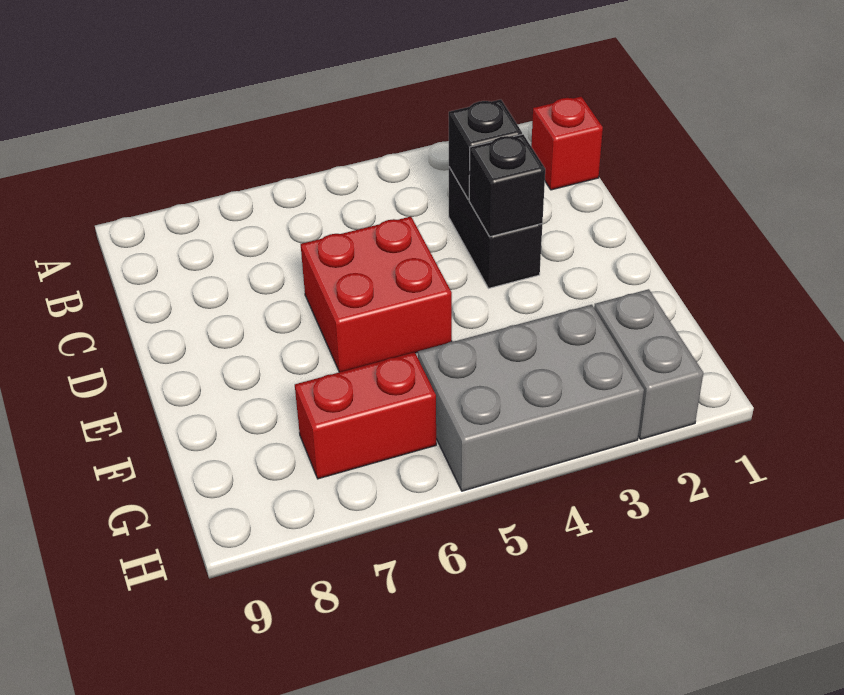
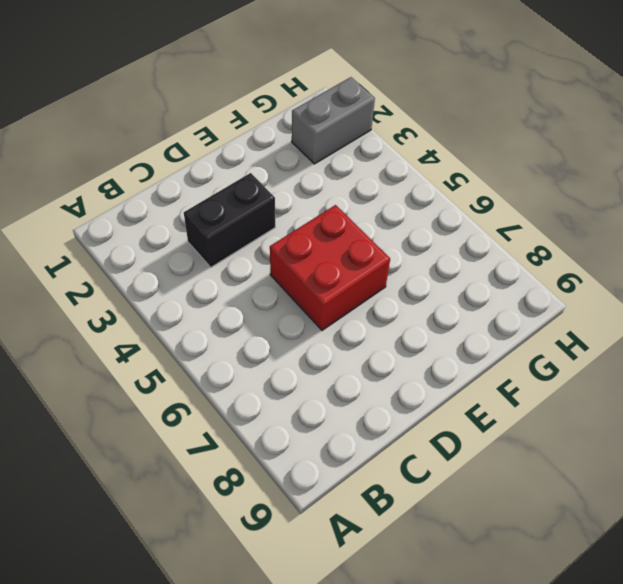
none -> red brick B1 level 1
none -> grey brick G3:H5 level 1

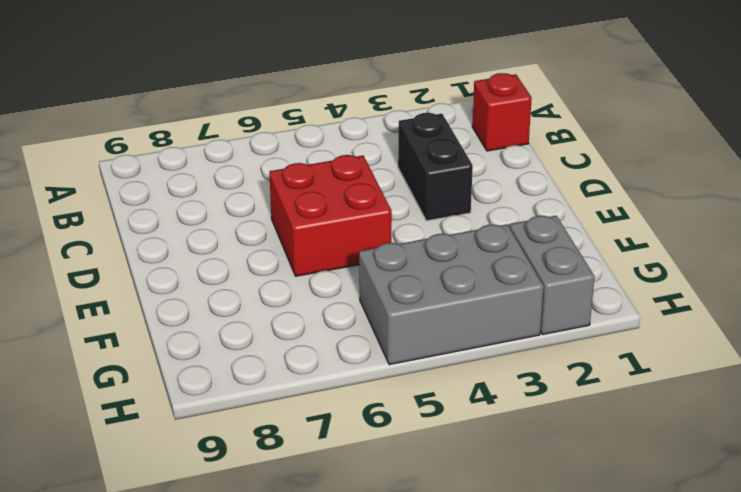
none -> red brick G6:G7 level 1
none -> black brick C3 level 2

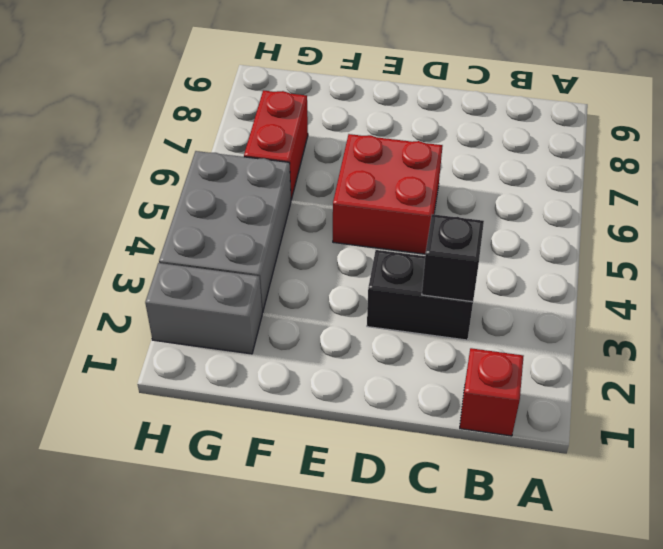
none -> black brick D3 level 2

